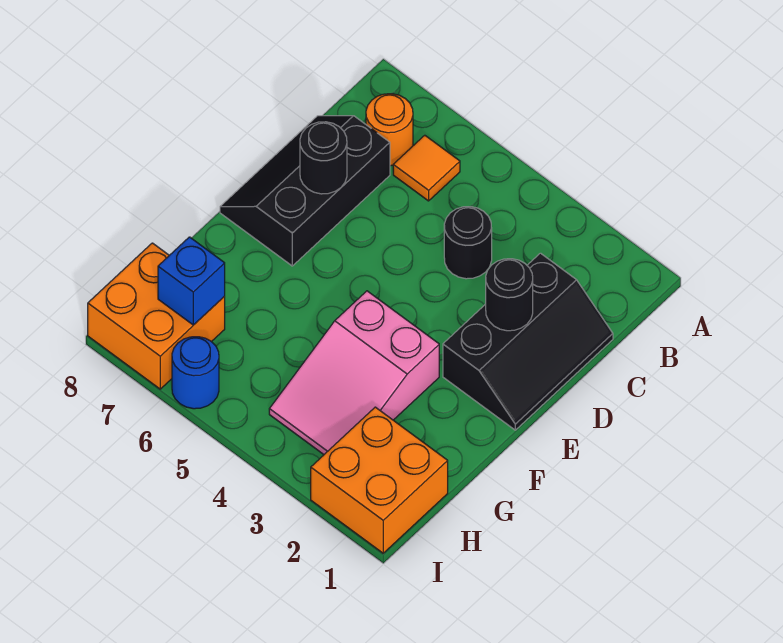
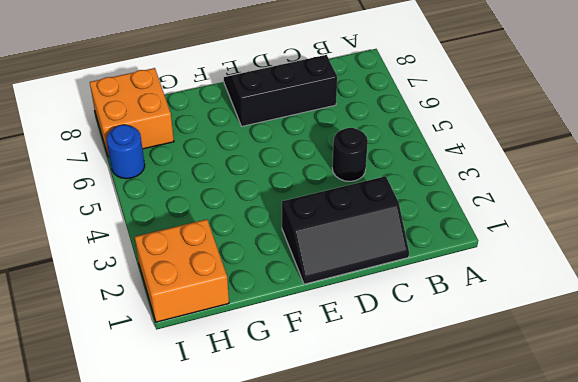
none -> orange tile B6 level 1
none -> orange round brick B7 level 1
none -> pink slope F3:H4 level 1 top F

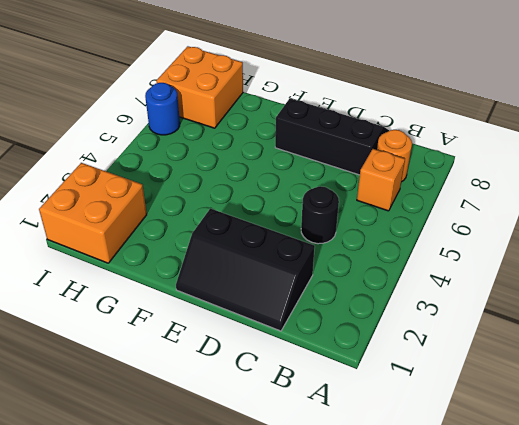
orange brick B6 level 1 -> orange tile B6 level 1
none -> pink slope F3:H4 level 1 top F
none -> black round brick D2 level 2
none -> black round brick D7 level 2

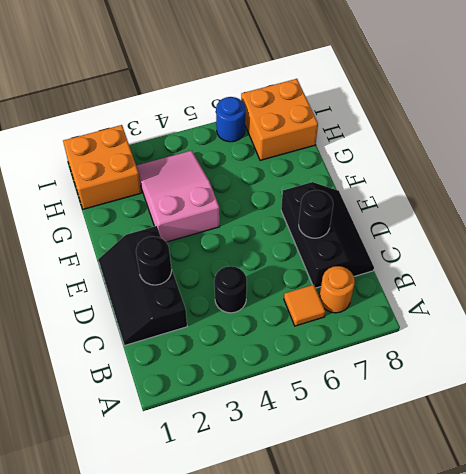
none -> blue brick H7 level 2

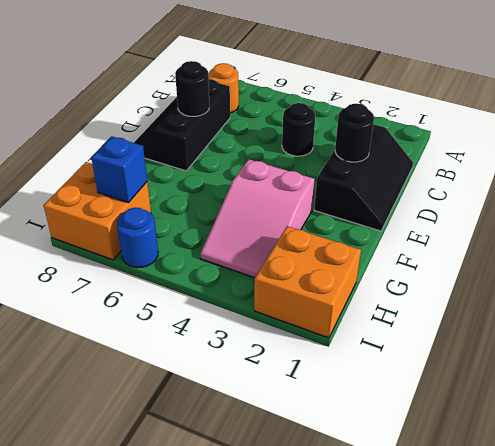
none -> orange tile B6 level 1

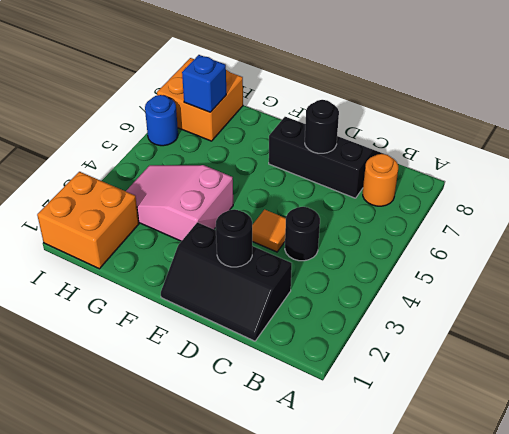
orange tile D4 level 1 -> orange tile B6 level 1

